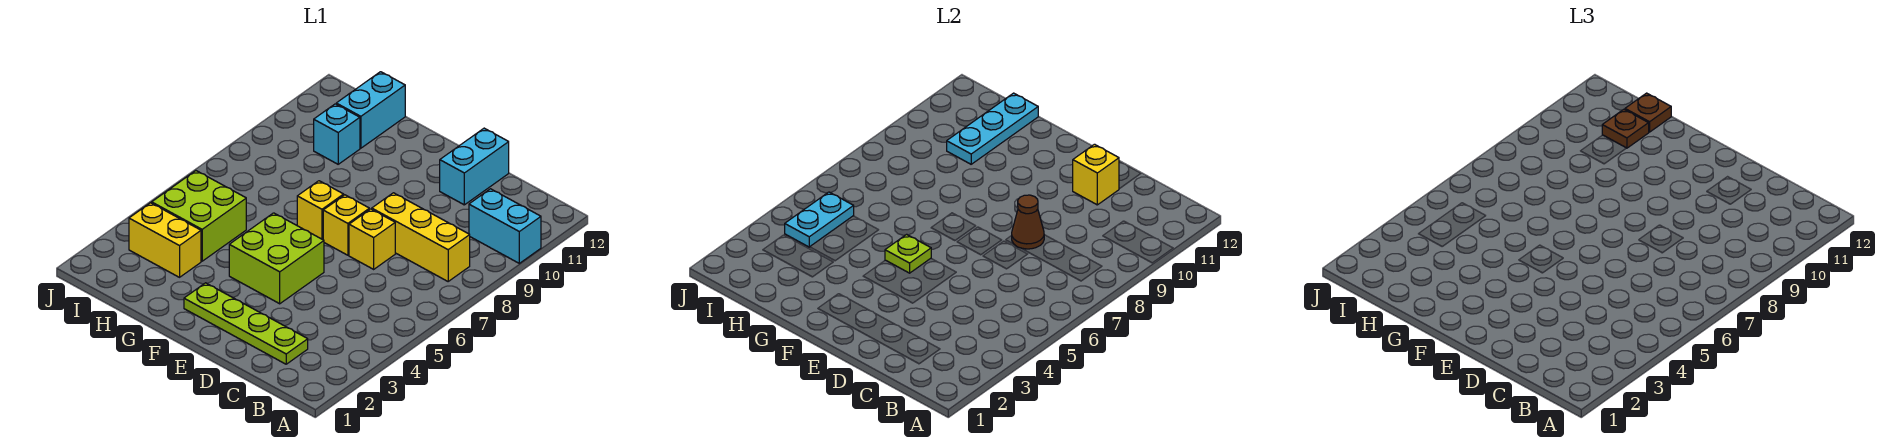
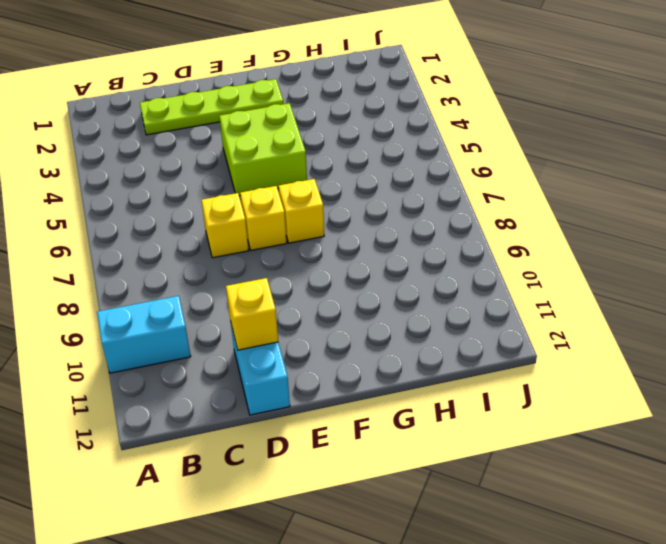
none -> yellow brick B8:D8 level 1
none -> yellow brick H3:I3 level 1
none -> lime brick H4:I5 level 1

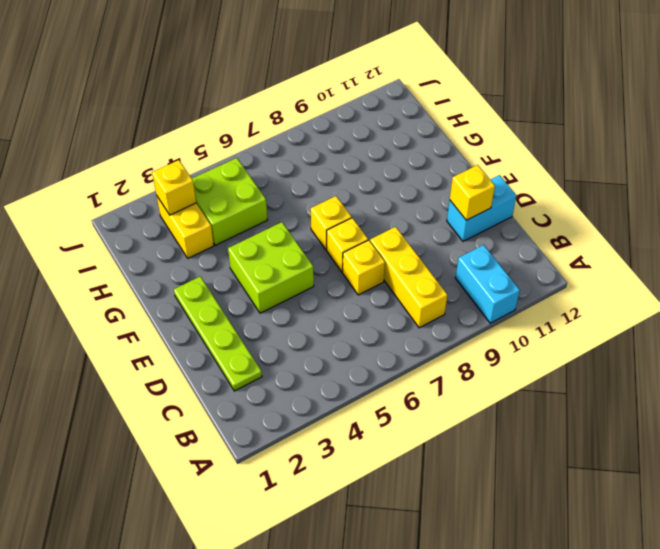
yellow brick I3 level 2 -> none
none -> cyan brick H10 level 1
none -> cyan brick H11:H12 level 1
none -> brown cone D8 level 2

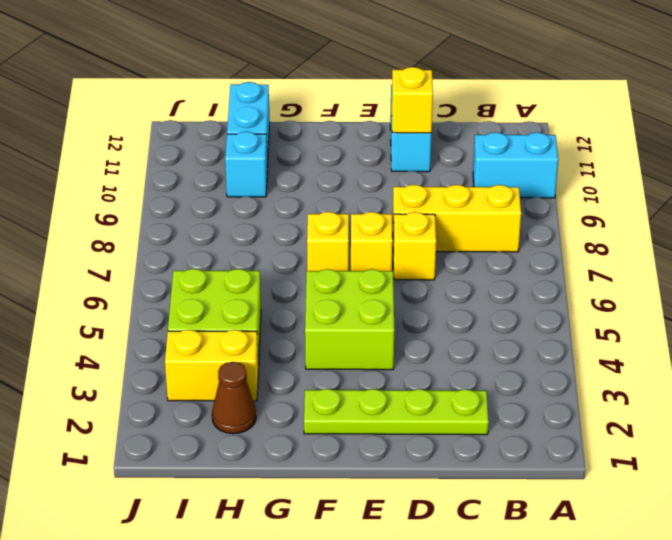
brown cone H2 level 1 -> brown cone D8 level 2
none -> lime plate F5 level 2
none -> cyan plate H10:H12 level 2
none -> cyan plate I4:I5 level 2

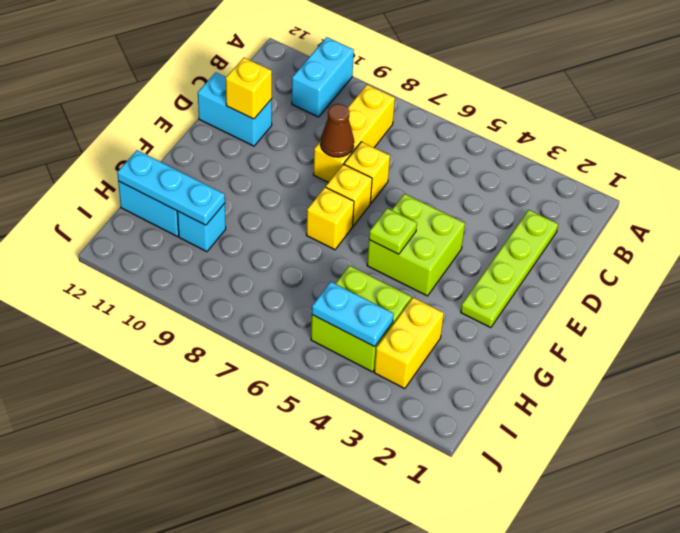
none -> brown plate H11 level 3
none -> brown plate H12 level 3

